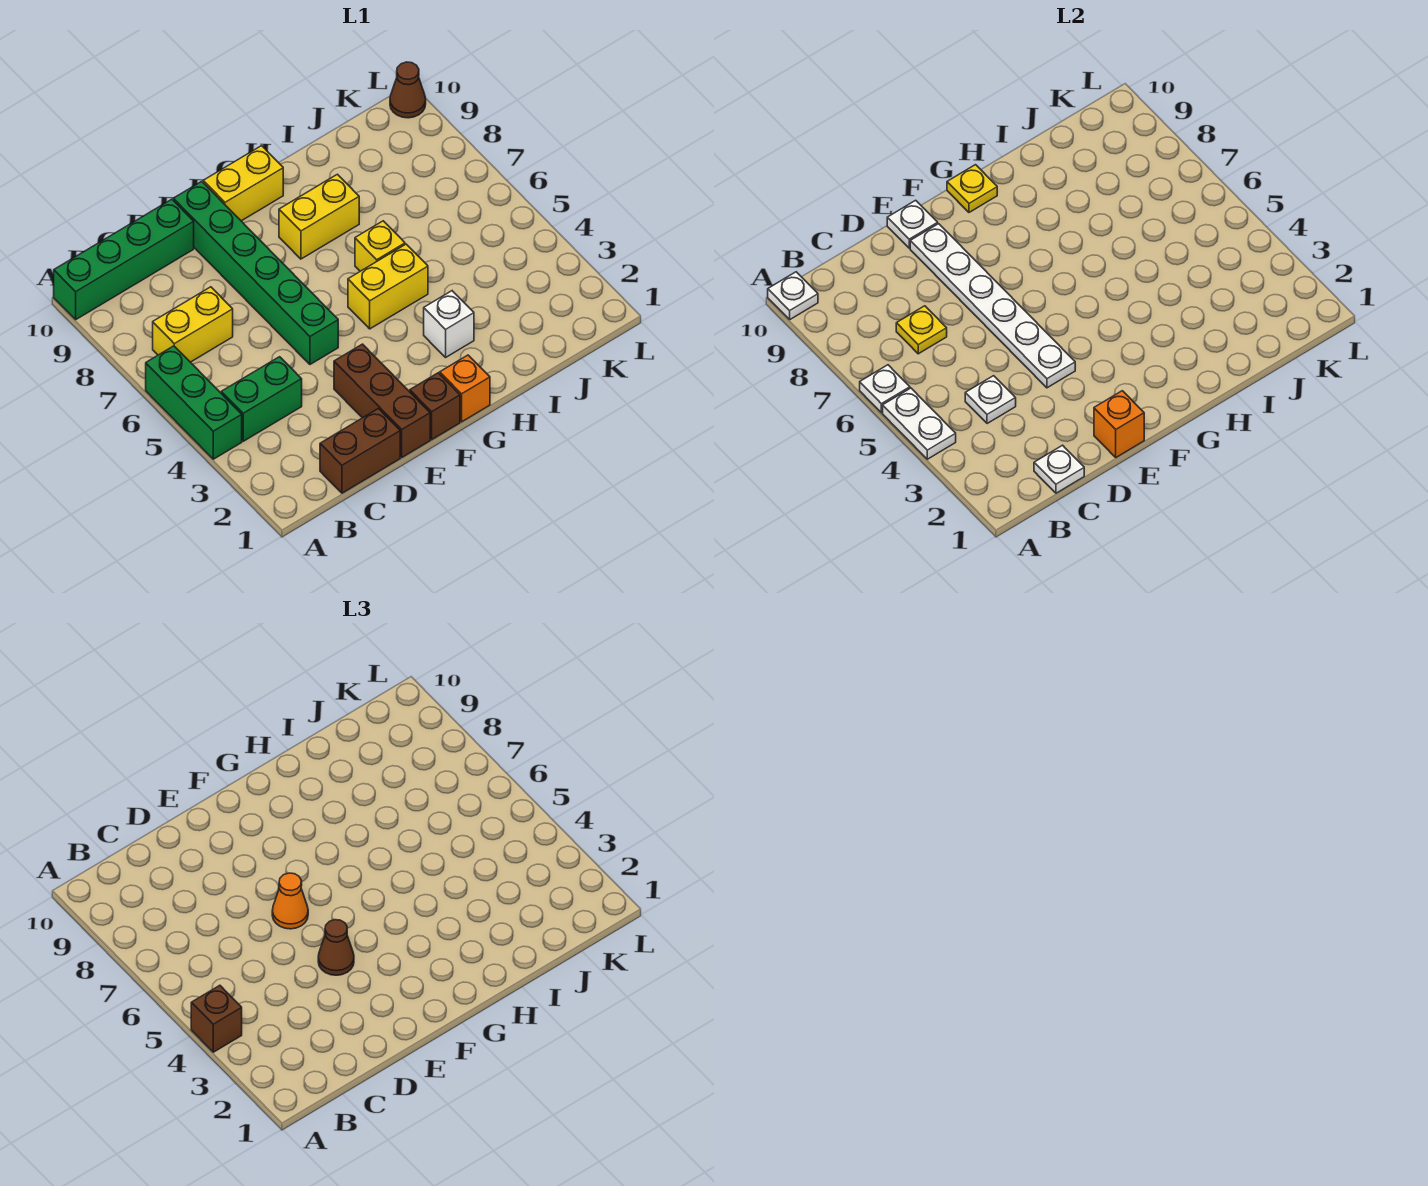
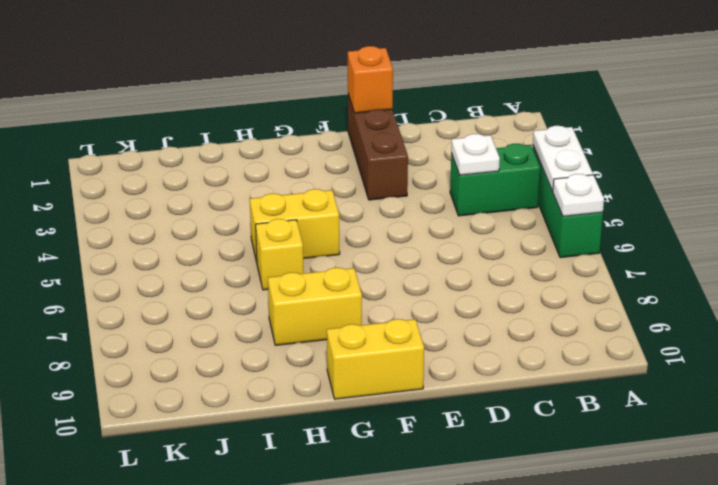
none -> green brick A10:D10 level 1
none -> yellow brick B7:C7 level 1
none -> brown brick C1:D1 level 1

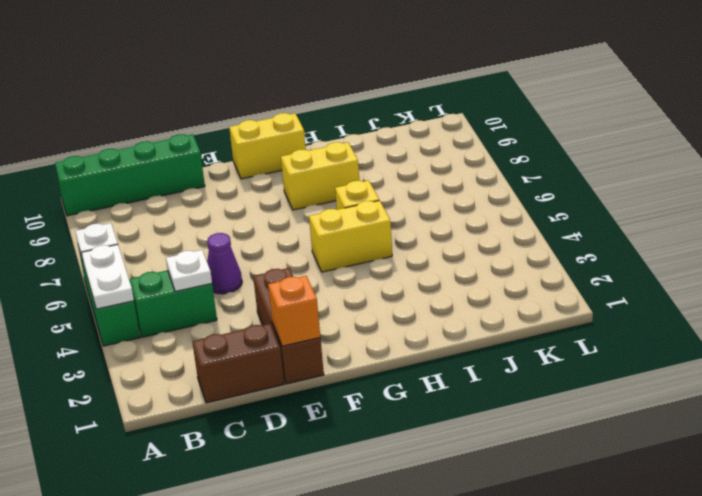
purple cone D5 level 1 -> none
none -> yellow brick B7:C7 level 1
none -> green brick E5:E10 level 1
none -> brown brick F1 level 1

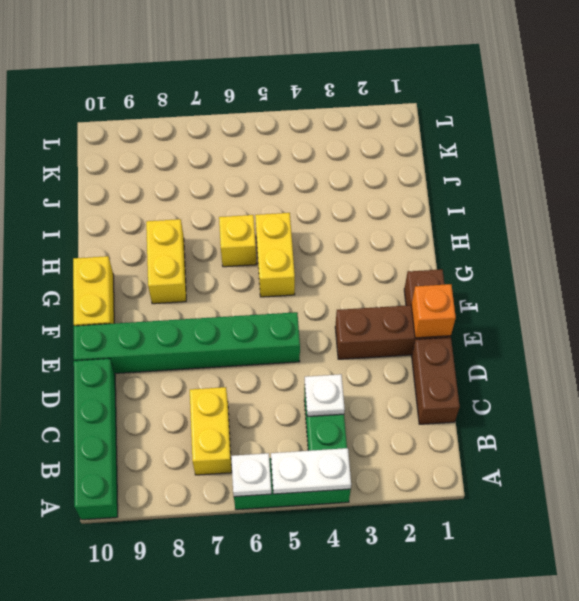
none -> orange brick G1 level 1
none -> white brick H3 level 1
none -> brown cone L10 level 1

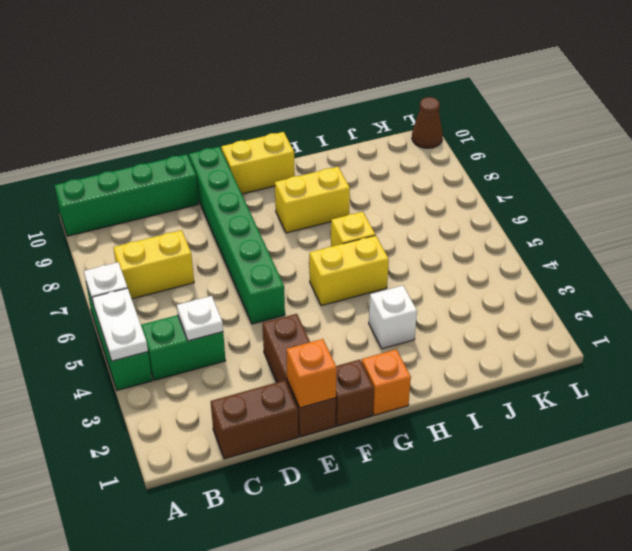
none -> white plate A10 level 2
none -> white plate C1 level 2
none -> yellow plate C7 level 2

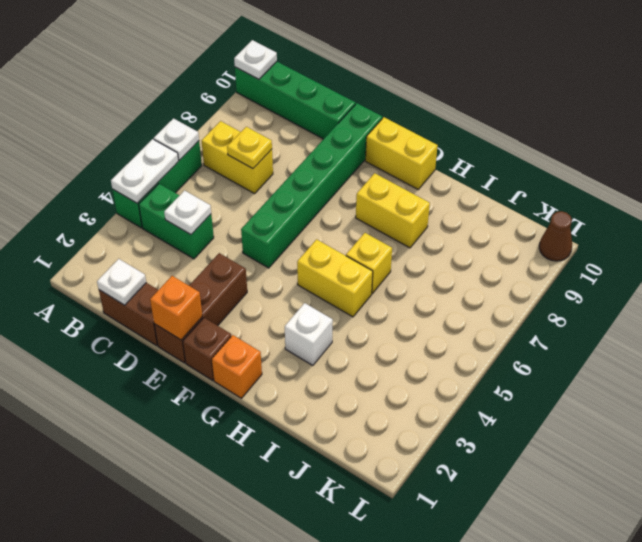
none -> white plate E4:E9 level 2
none -> white plate E10 level 2
none -> yellow plate G10 level 2

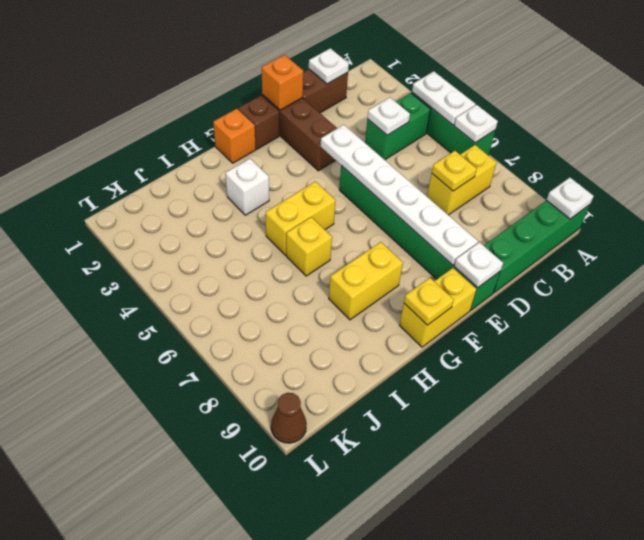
none -> brown brick A4 level 3
none -> brown cone E4 level 3
none -> orange cone E6 level 3

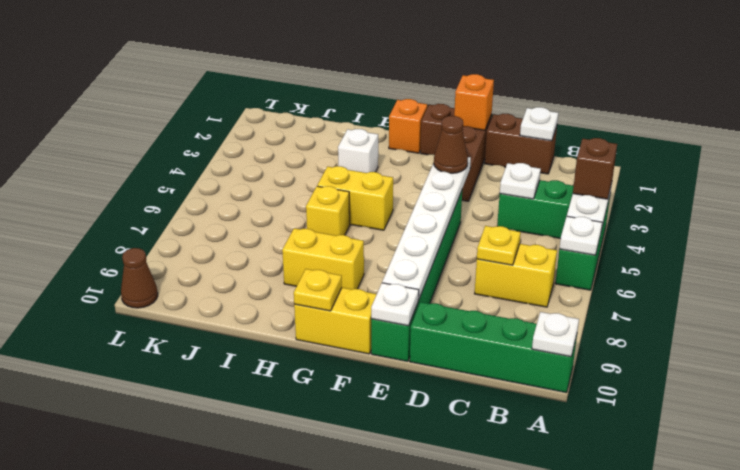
none -> orange cone E6 level 3

